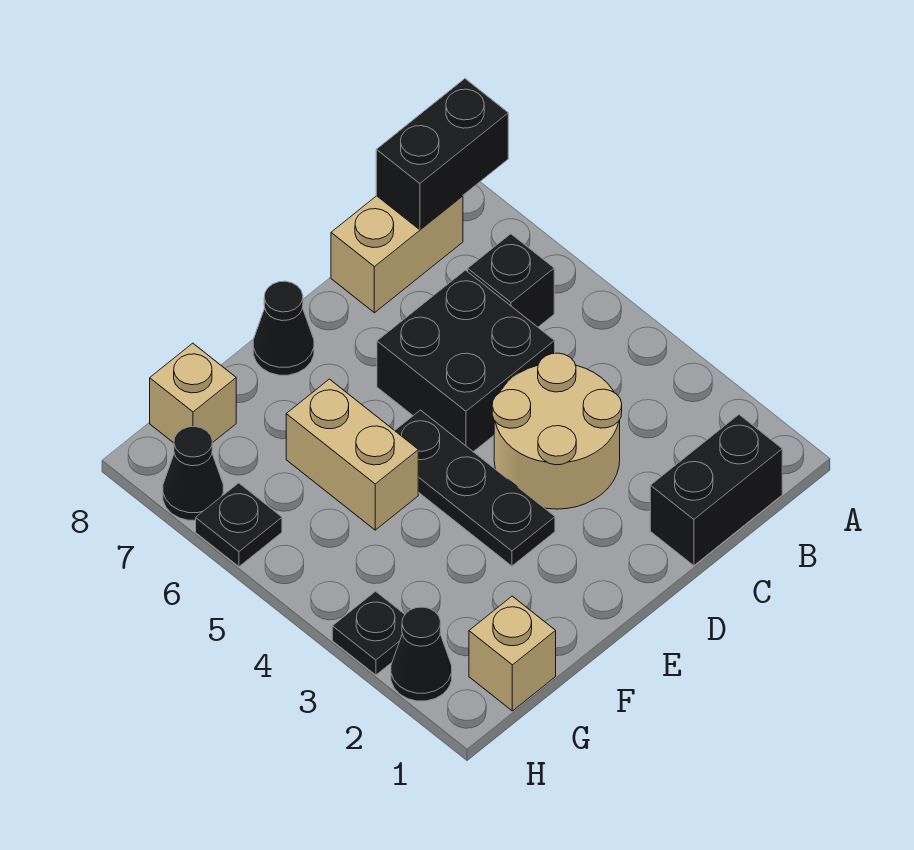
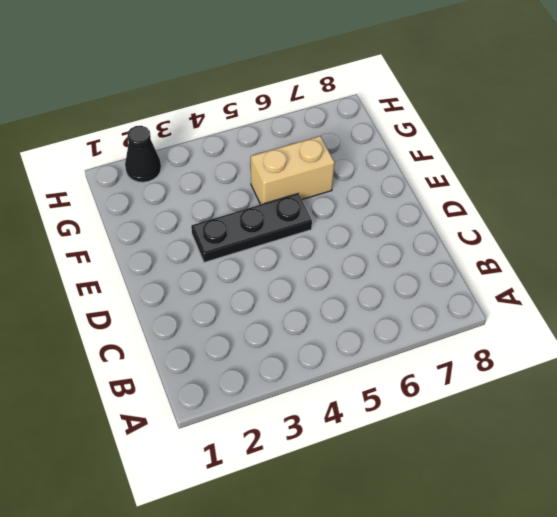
none -> black brick B1:C1 level 1
none -> black brick B6 level 1
none -> tan brick B8:C8 level 1

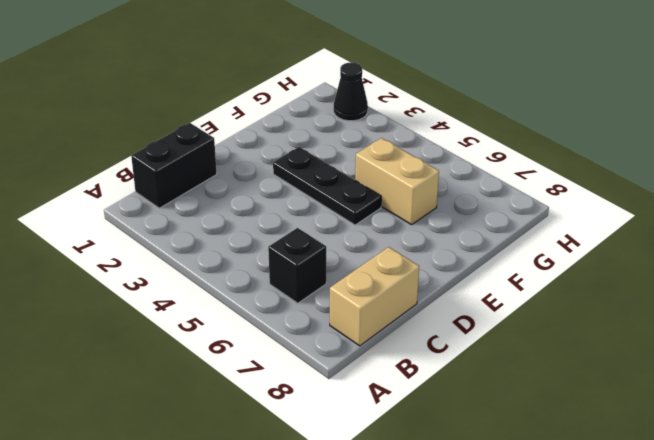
none -> tan round brick C3:D4 level 1
none -> black brick C5:D6 level 1
none -> black cone E8 level 1

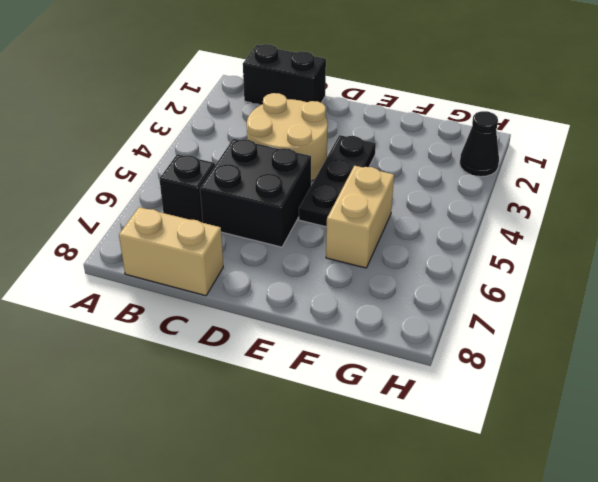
none -> black cone E8 level 1
none -> tan brick G1 level 1
none -> tan brick G8 level 1

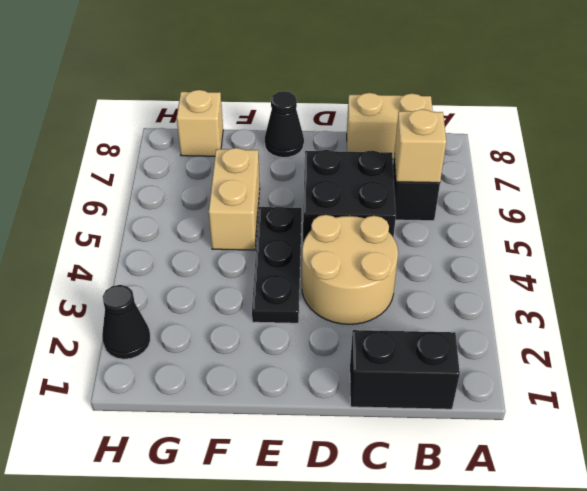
tan brick B6 level 2 -> tan brick G1 level 1
none -> black plate H3 level 1
none -> black plate H6 level 1
none -> black cone H7 level 1

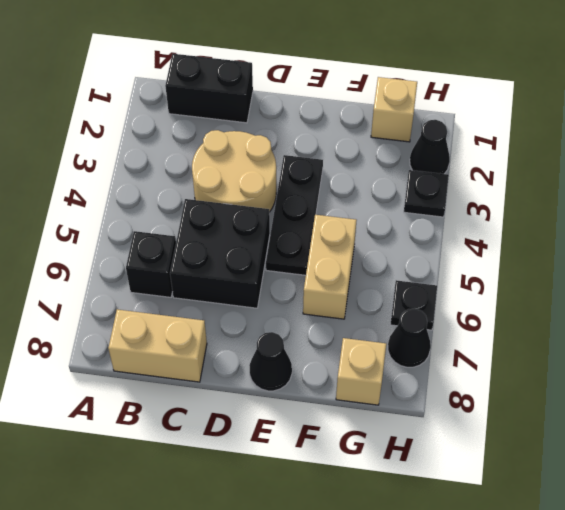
none -> black brick A8:B8 level 2

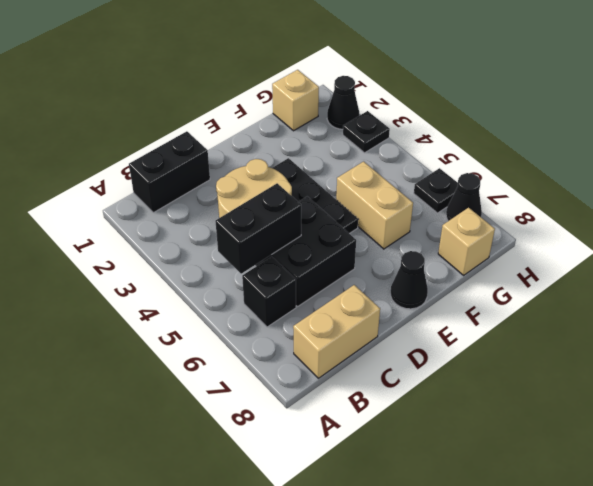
black brick B5:C5 level 2 -> black brick A8:B8 level 2

